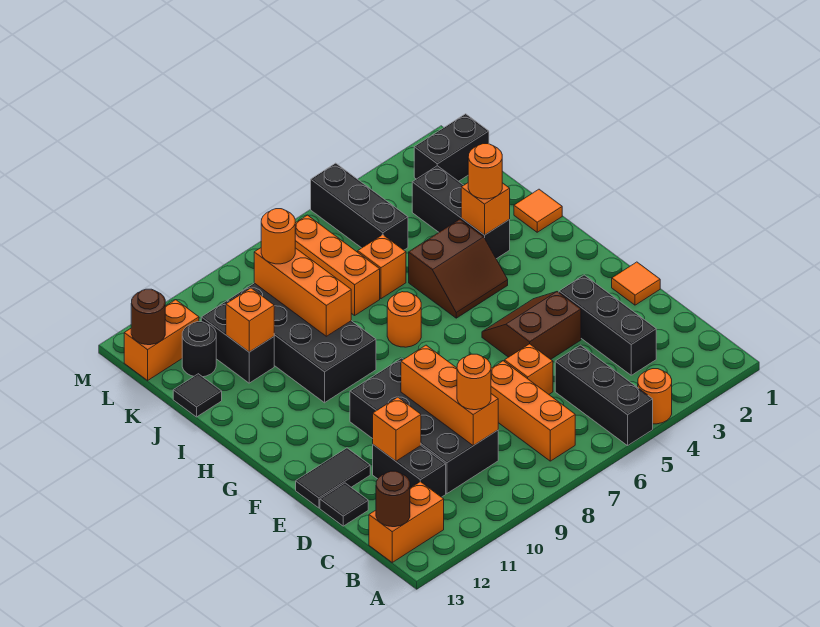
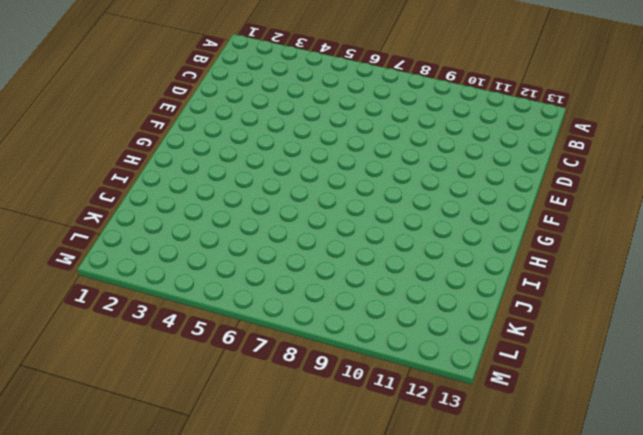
none -> orange round brick A4 level 1
none -> black brick A5:C5 level 1
none -> orange brick B7:D7 level 1
none -> orange brick B12:B13 level 1

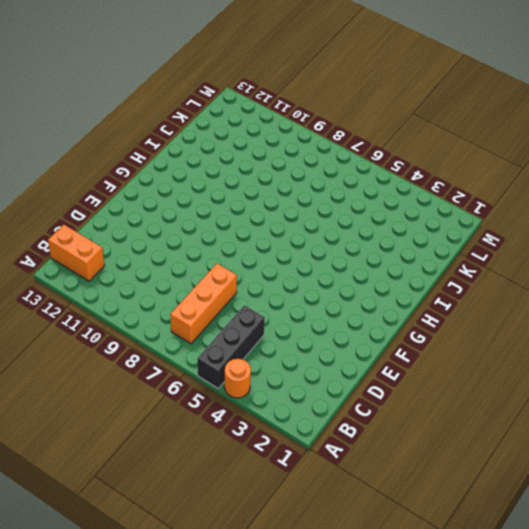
none -> black brick C3:E3 level 1
none -> black brick C9:F10 level 1
none -> black brick C11:D11 level 1
none -> orange brick D6 level 1

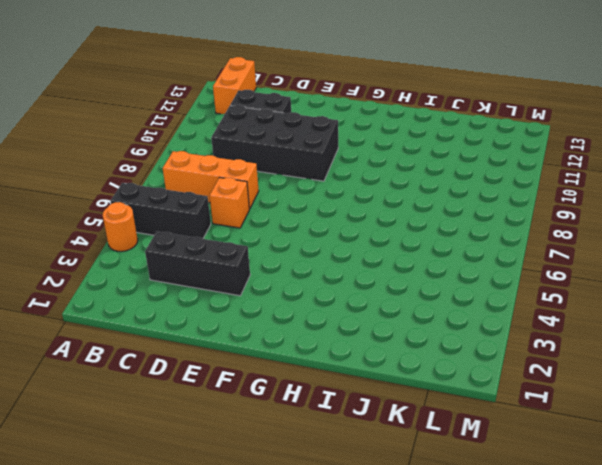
none -> black tile D13 level 1
none -> orange tile E1 level 1
none -> brown slope E4:F5 level 1 top E
none -> black tile E12:E13 level 1

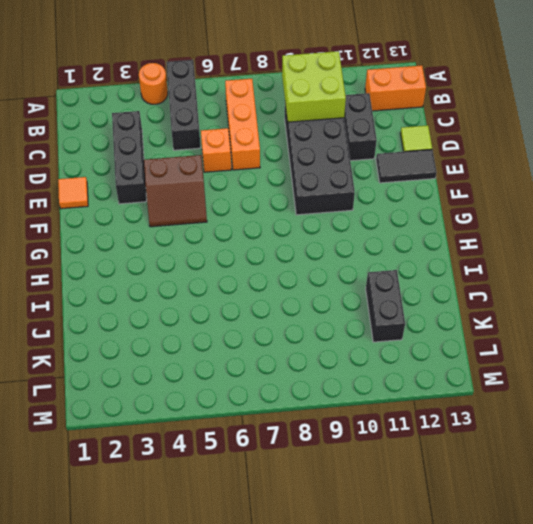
lime brick B9:C10 level 2 -> orange brick C9:E9 level 2
lime tile D13 level 1 -> black tile D13 level 1
none -> brown slope H4:I5 level 1 top I
none -> orange round brick H7 level 1
none -> black brick H9:K10 level 1
none -> orange tile I1 level 1

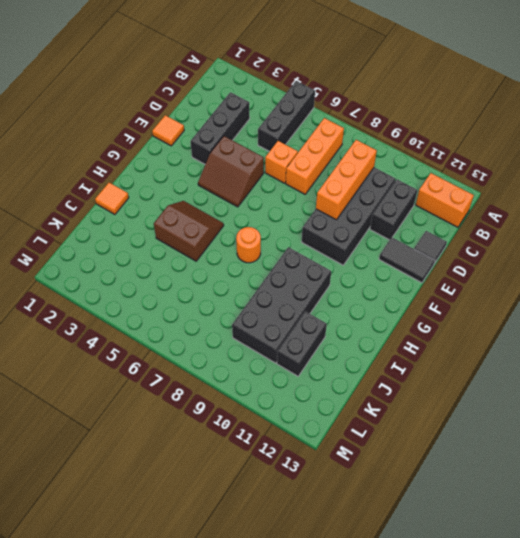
none -> orange round brick A4 level 1
none -> black brick I3:K3 level 1
none -> orange brick J6 level 1
none -> orange brick J7:L7 level 1

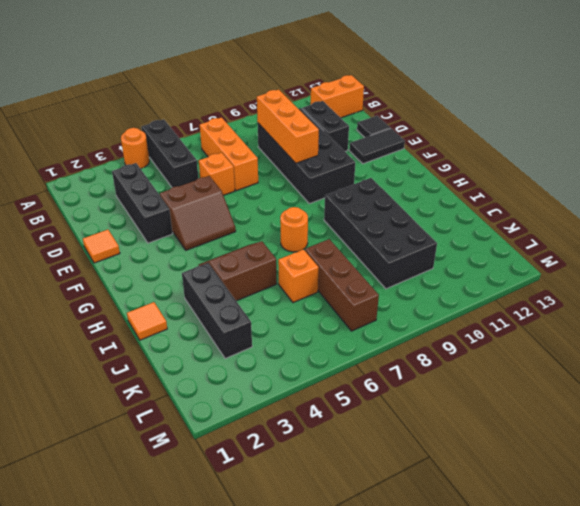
brown brick J7:L7 level 1 -> orange brick J7:L7 level 1
none -> black brick J11:K11 level 1
none -> black tile J13 level 1
none -> black brick K5:M5 level 1
none -> black round brick K12 level 1

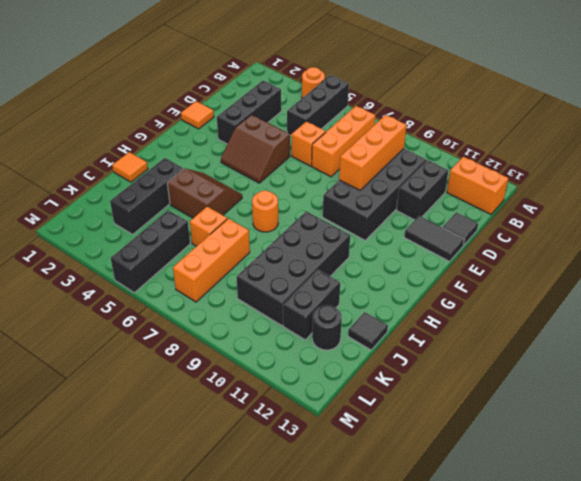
none -> black brick L1:L2 level 1
none -> orange brick L12:L13 level 1
none -> brown round brick B13 level 2
none -> orange brick D11 level 2

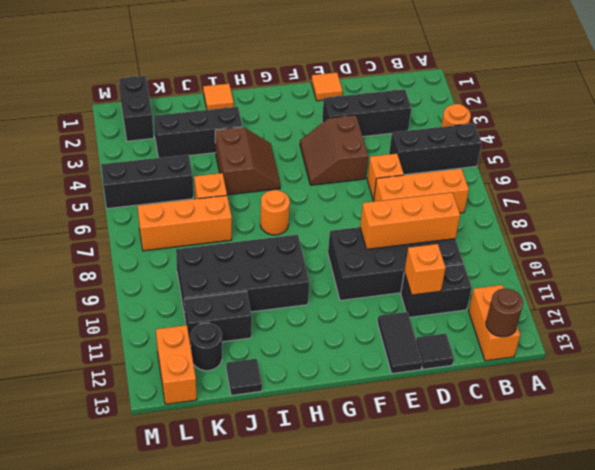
none -> orange brick I3 level 2
none -> orange brick I9:K9 level 2
none -> orange brick J11 level 2
none -> brown round brick L13 level 2

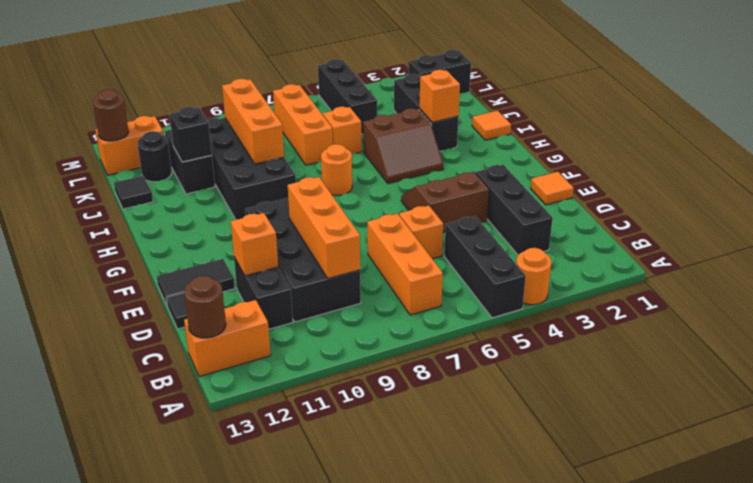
black brick J11 level 2 -> orange brick J11 level 2
none -> orange round brick C9 level 3
none -> orange round brick I3 level 3
none -> orange round brick K9 level 3

